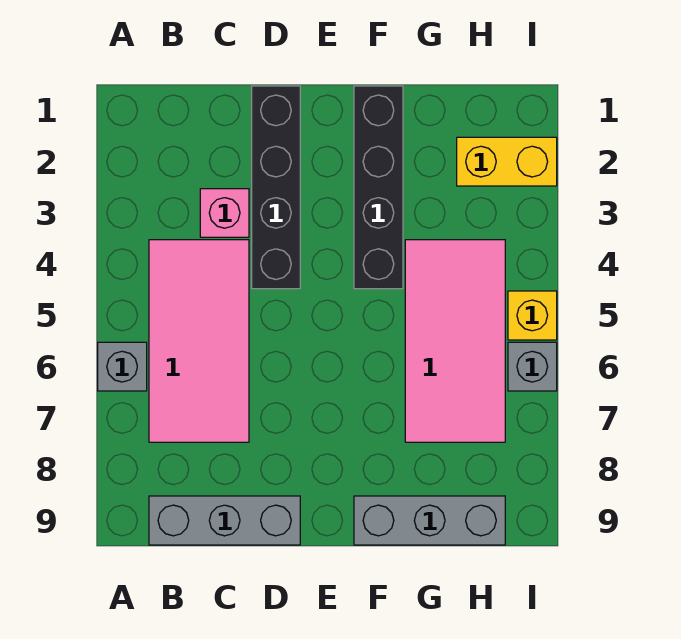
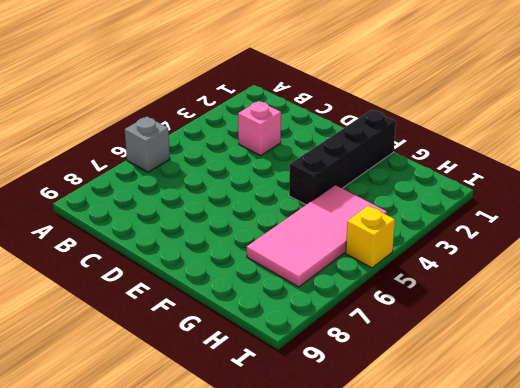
none -> pink tile B4:C7 level 1
none -> grey brick B9:D9 level 1

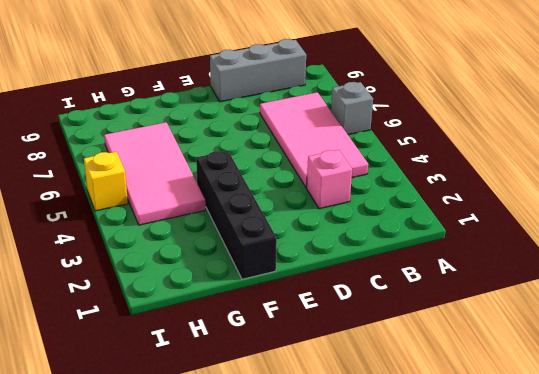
none -> black brick D1:D4 level 1
none -> grey brick F9:H9 level 1

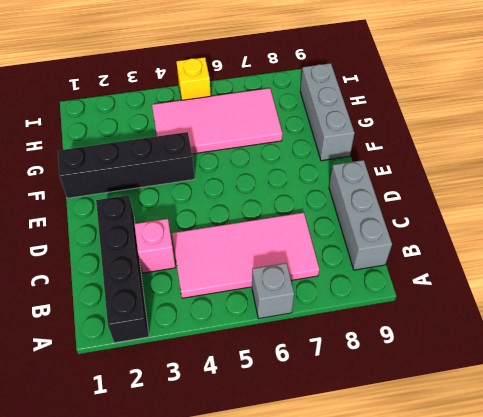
black brick A2:D2 level 1 -> black brick D1:D4 level 1
none -> yellow brick H2:I2 level 1
none -> grey brick I6 level 1

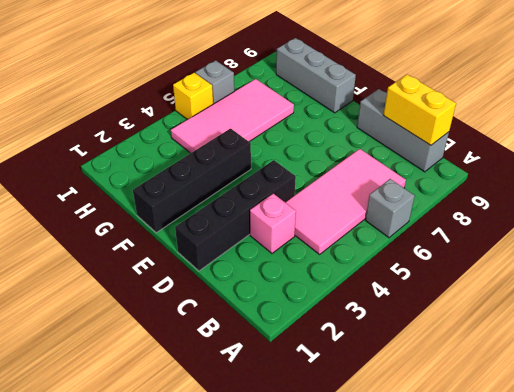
yellow brick B9:C9 level 2 -> yellow brick H2:I2 level 1

